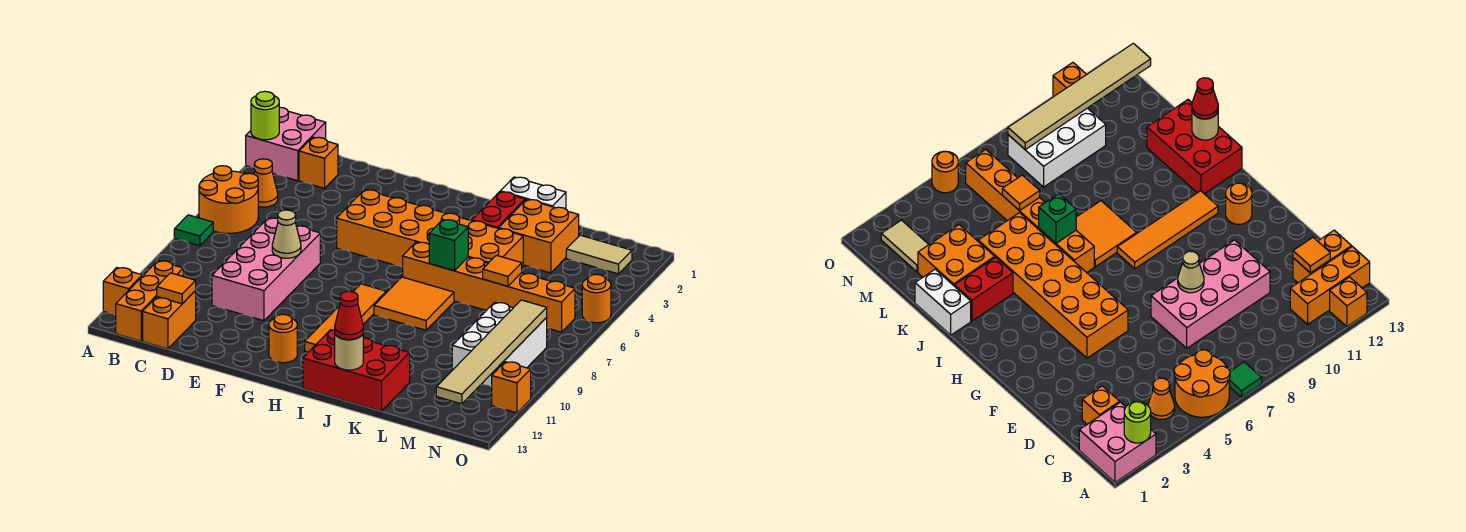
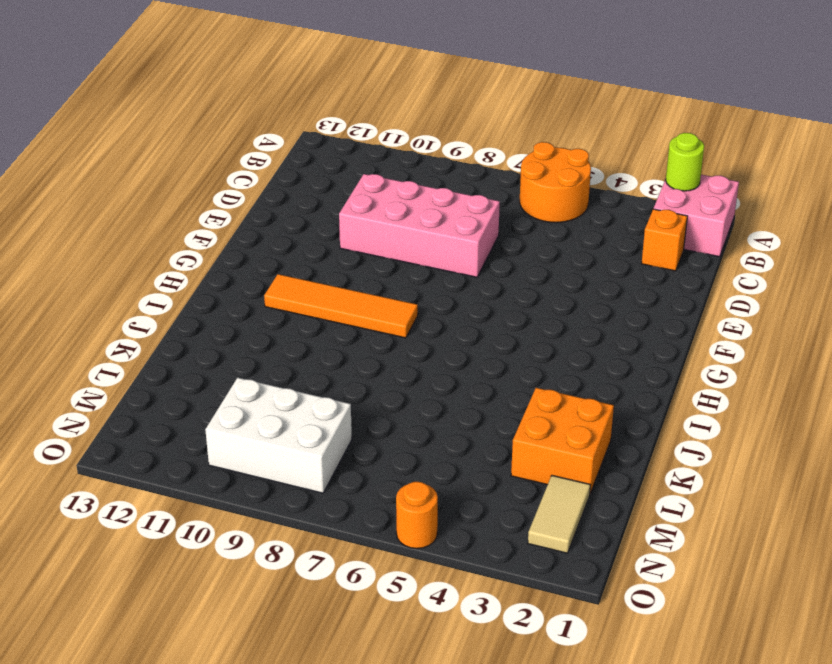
none -> green tile A7 level 1
none -> orange brick A12 level 1
none -> orange cone B4 level 1
none -> orange brick B11:B13 level 1

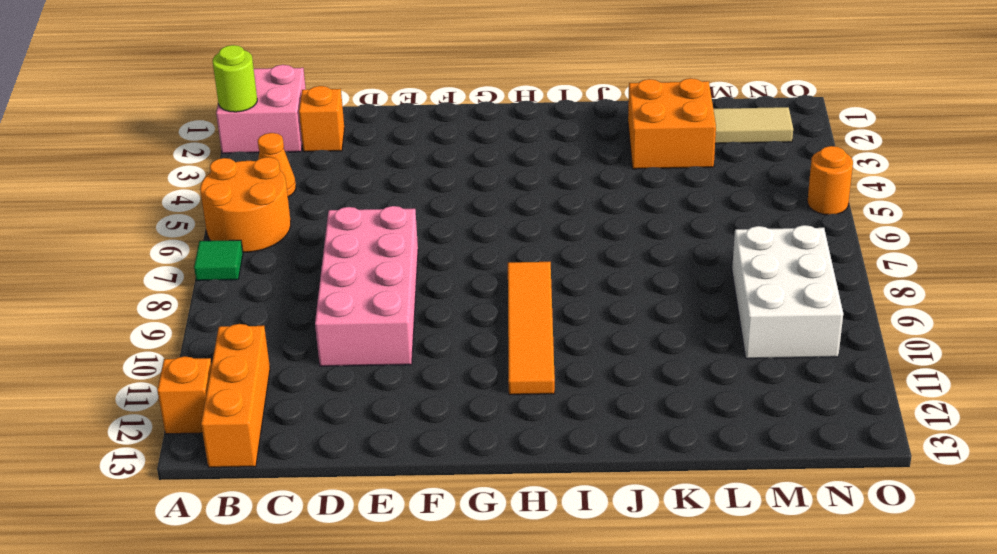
none -> orange brick C12:C13 level 1
none -> orange brick F4:K5 level 1
none -> orange round brick G12 level 1
none -> orange brick I6:N6 level 1

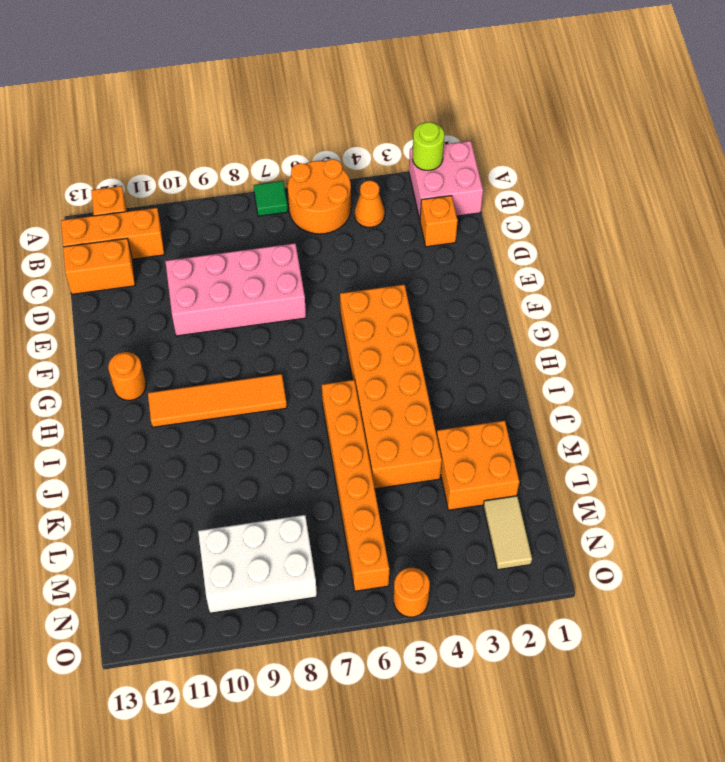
none -> orange tile I7:J8 level 1
none -> red brick I12:K13 level 1
none -> white brick J1:K1 level 1
none -> red brick J2:J3 level 1

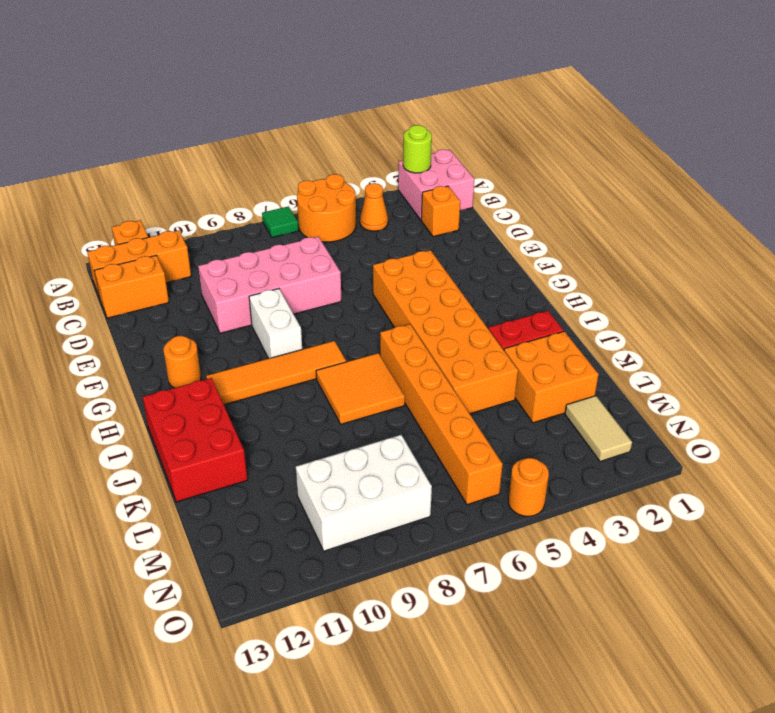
white brick F9:G9 level 1 -> white brick J1:K1 level 1
none -> orange brick O11 level 1
none -> orange tile C12 level 2
none -> tan cone E8 level 2
none -> green brick J6 level 2

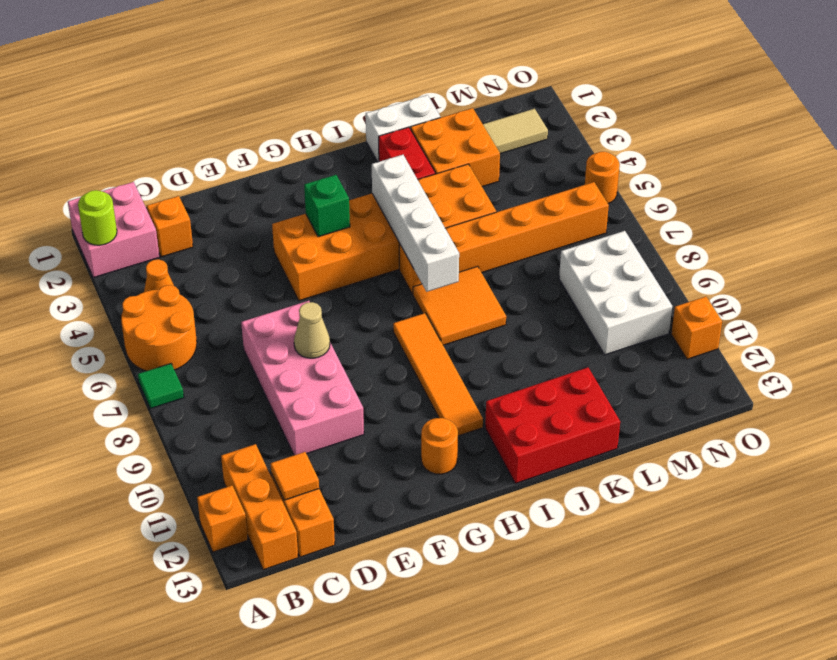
green brick G4 level 2 -> green brick J6 level 2
white brick I4:I7 level 2 -> none
none -> tan round brick J13 level 2
none -> orange tile L6 level 2
none -> tan tile N8:N13 level 2
none -> red cone J13 level 3

